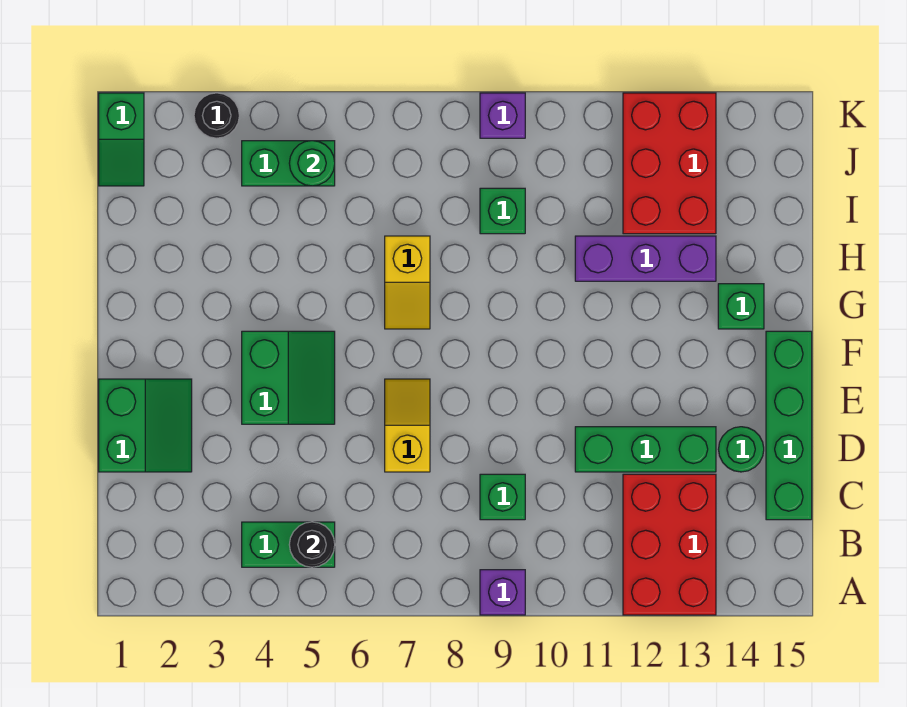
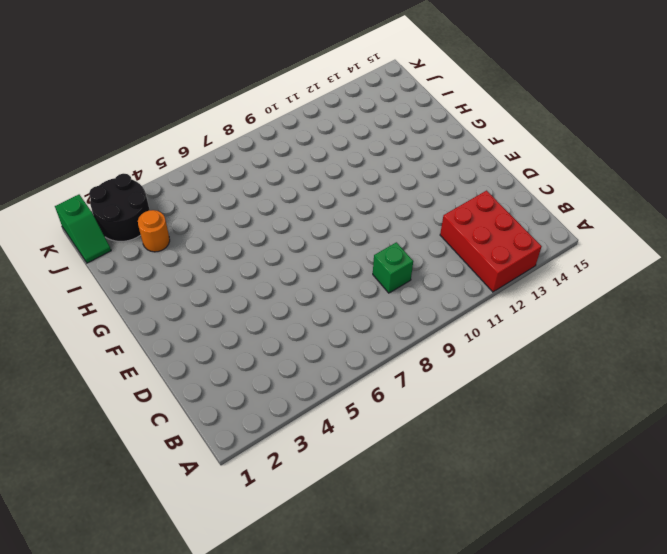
orange round brick I3 level 1 -> none
black round brick J2:K3 level 1 -> black round brick K3 level 1
none -> purple brick A9 level 1
none -> green brick B4:B5 level 1
none -> green brick C15:F15 level 1

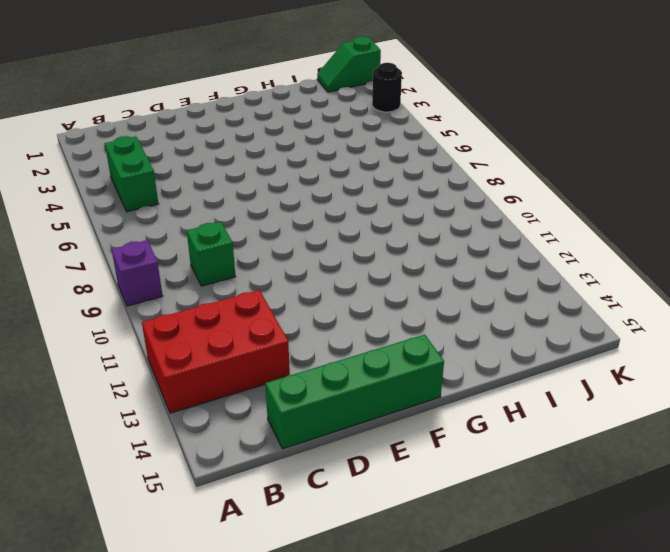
none -> green slope D1:E2 level 1 top 1
none -> yellow slope D7:E7 level 1 top D
none -> green brick D11:D13 level 1

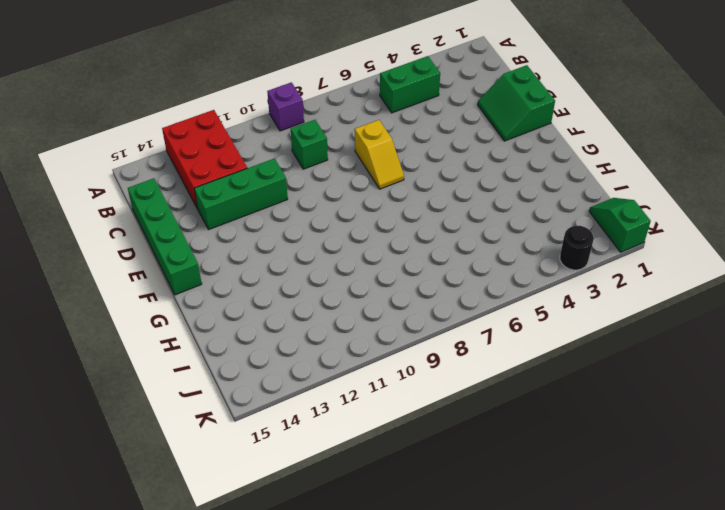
none -> green round brick D14 level 1
none -> green slope E4:F5 level 1 top 4
none -> yellow slope G7:H7 level 1 top H

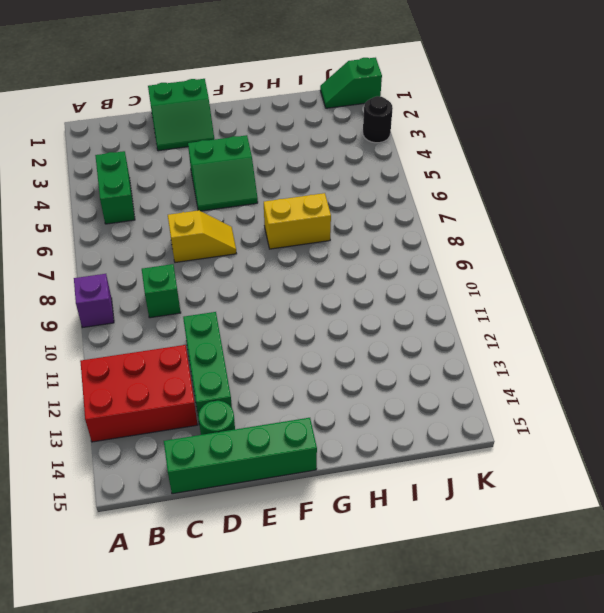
yellow brick G7:H7 level 1 -> yellow slope G7:H7 level 1 top H
none -> green brick G14 level 1
none -> purple brick H11:H13 level 1
none -> green brick I9 level 1

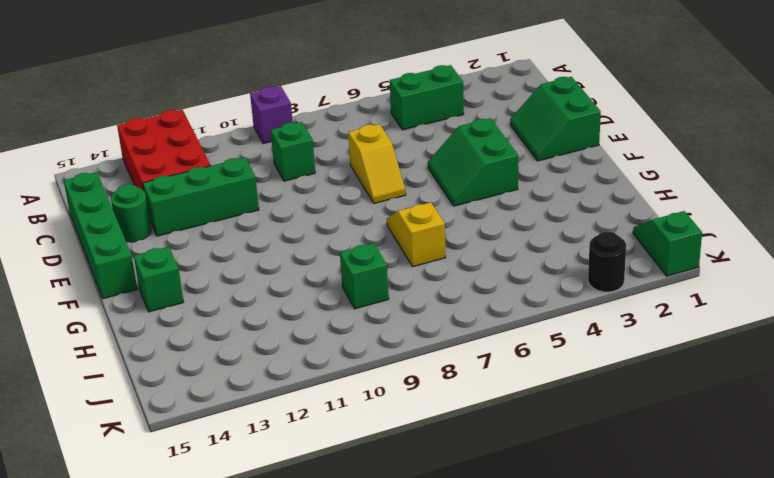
none -> purple brick H11:H13 level 1
none -> red brick I12:K13 level 1
none -> green brick J4:J5 level 1

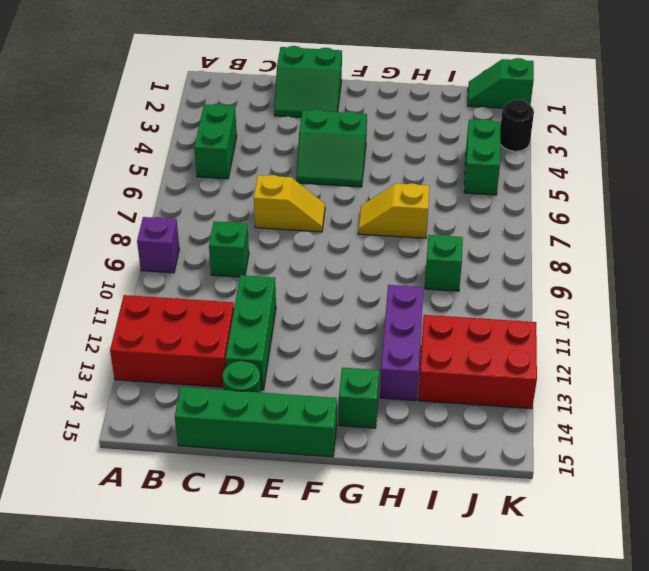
none -> purple brick K9 level 1
none -> black round brick B5 level 2
none -> green round brick J5 level 2

